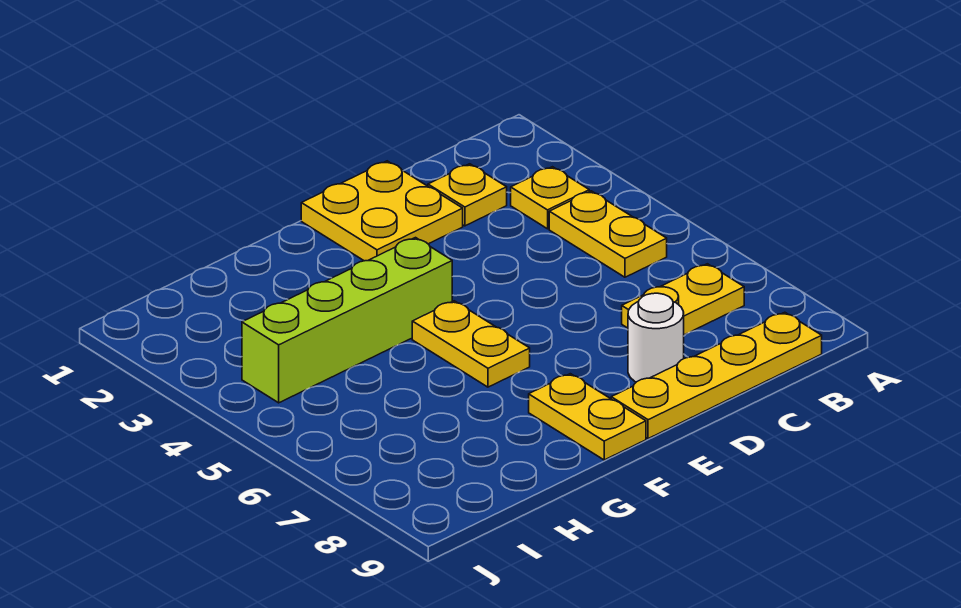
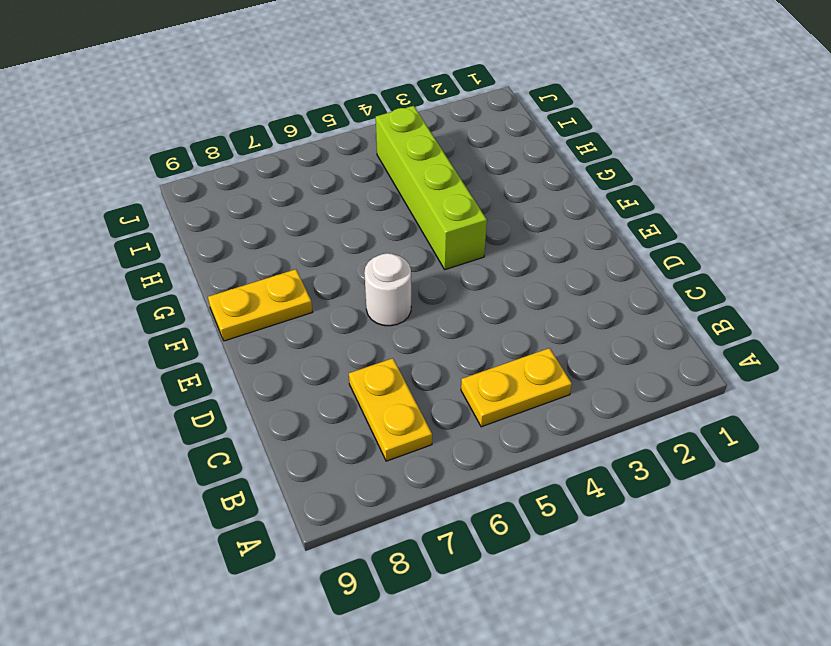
white round brick E6 level 1 -> white round brick D8 level 1
none -> yellow plate B3 level 1
none -> yellow plate B9:E9 level 1

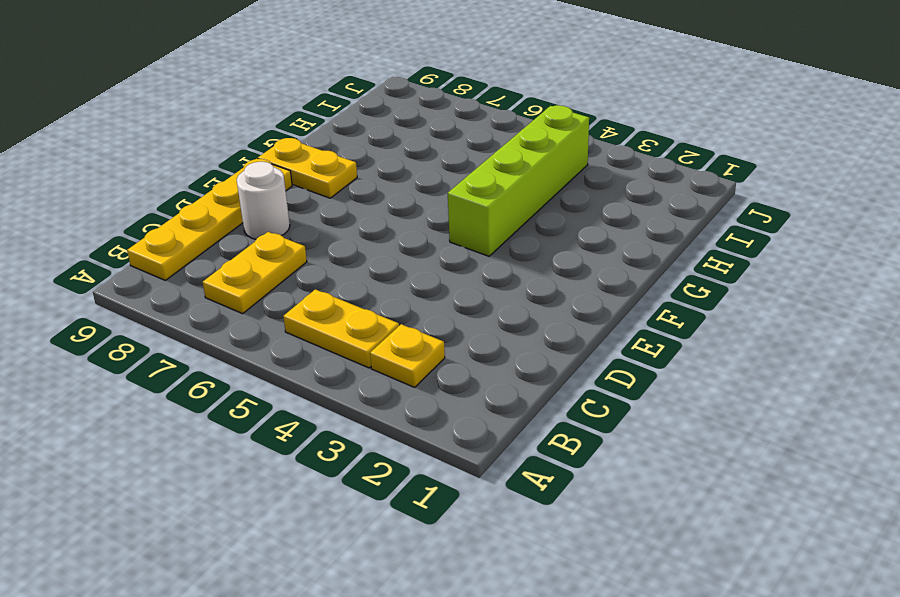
none -> yellow plate C2 level 1
none -> yellow plate D1:E2 level 1

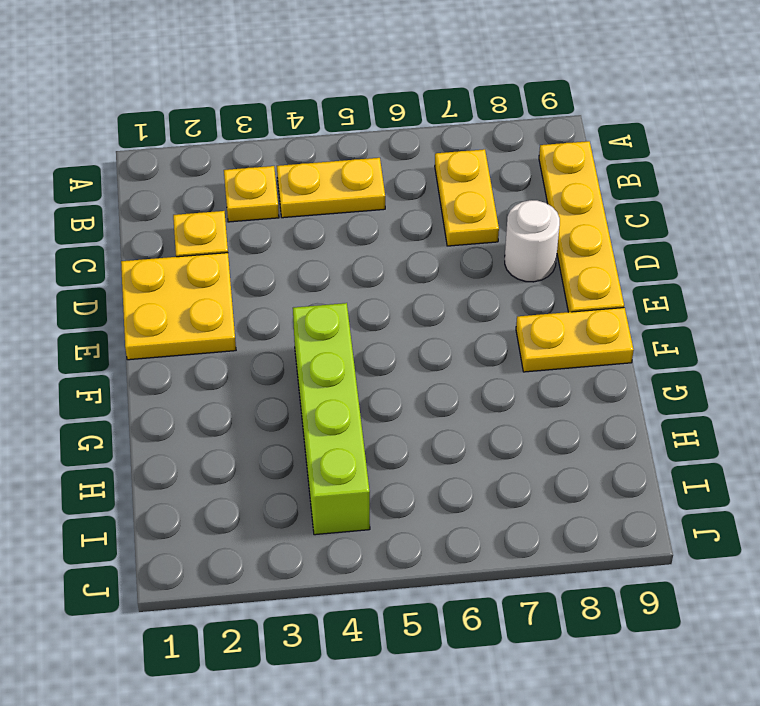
none -> yellow plate F5:F6 level 1

